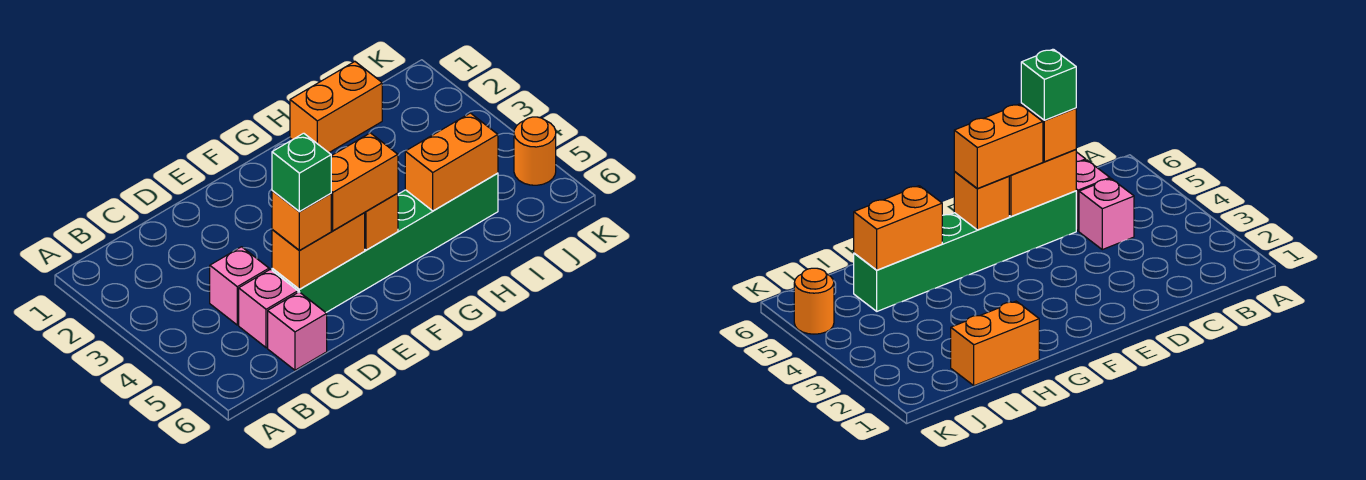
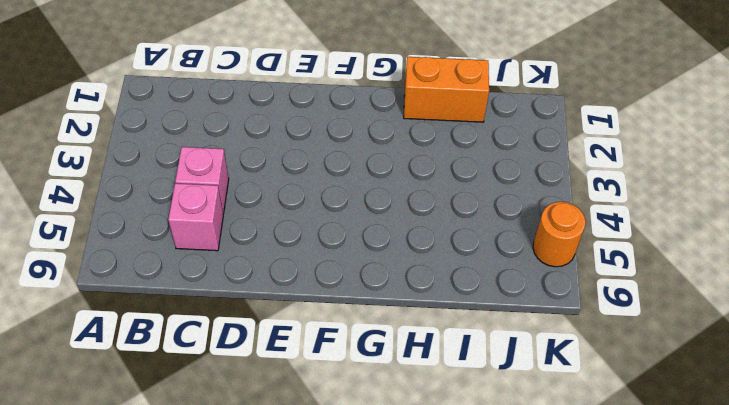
none -> pink brick C6 level 1
none -> green brick D5:I5 level 1
none -> orange brick D5:E5 level 2

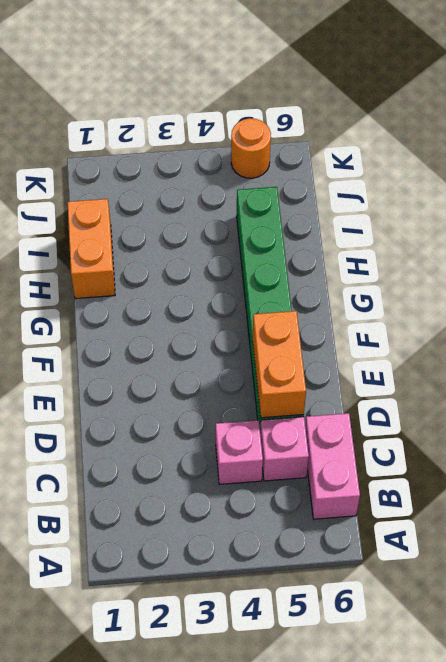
pink brick B6:C6 level 1 -> pink brick C6 level 1
none -> orange brick F5 level 2
none -> orange brick H5:I5 level 2
none -> orange brick D5 level 3

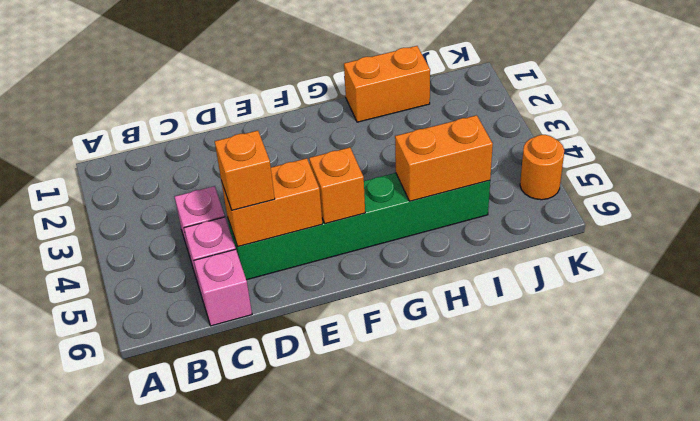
none -> orange brick E5:F5 level 3
none -> green brick D5 level 4

